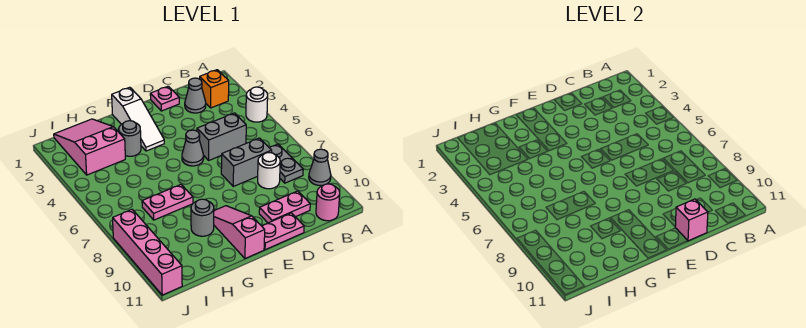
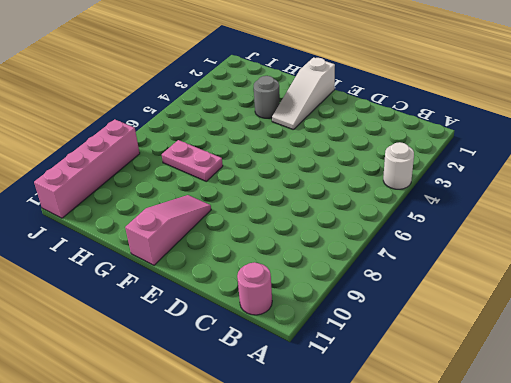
none -> grey cone A9 level 1
none -> orange brick B2 level 1
none -> grey plate B7:B8 level 1

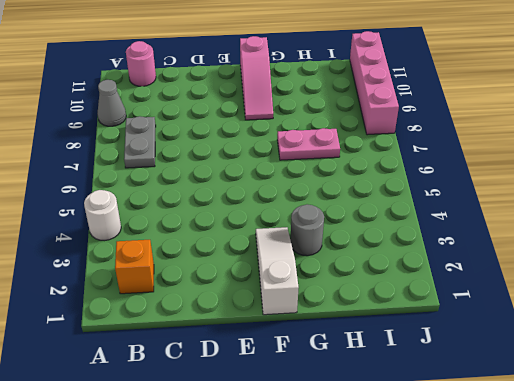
none -> grey cone C2 level 1
none -> grey brick C5:D5 level 1
none -> grey brick C7:D7 level 1

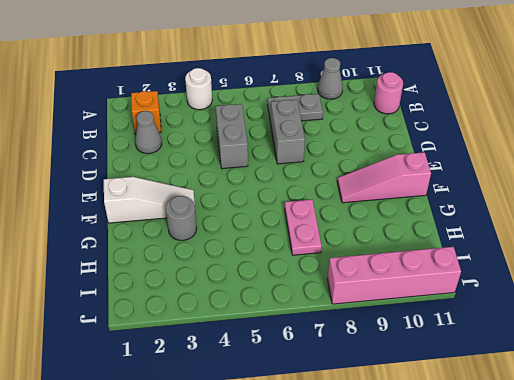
none -> white round brick C8 level 1
none -> pink plate C10:D10 level 1
none -> pink plate D1 level 1

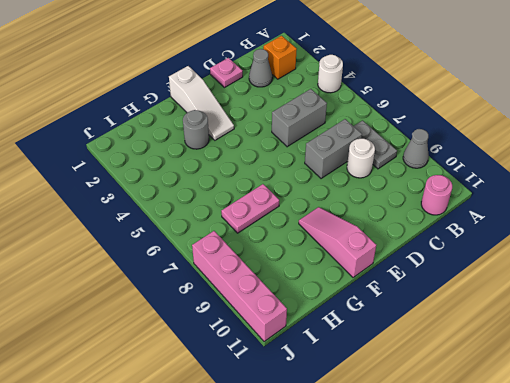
none -> pink plate C10:D10 level 1
none -> pink plate D11:E11 level 1
none -> grey cone E5 level 1

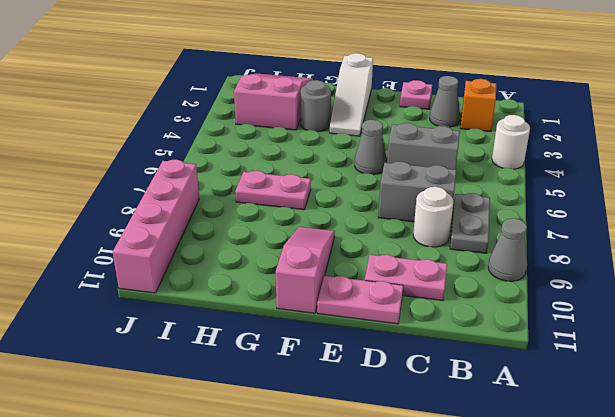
none -> pink round brick B11 level 1
none -> grey round brick G9 level 1
none -> pink brick D11 level 2

